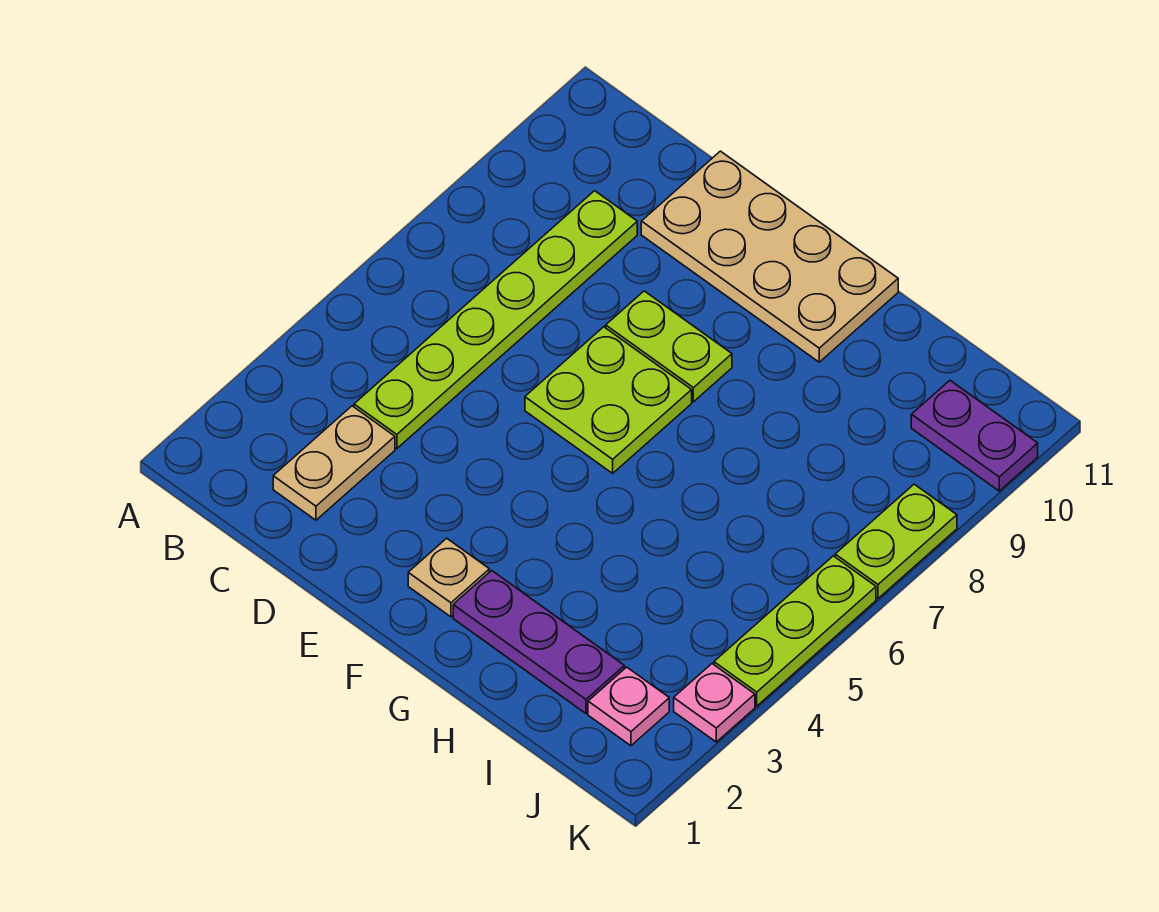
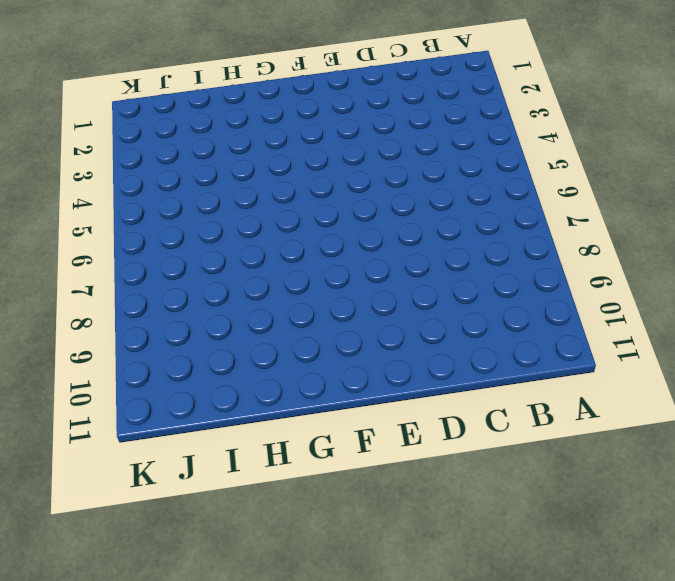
none -> tan plate C2:C3 level 1
none -> lime plate C4:C9 level 1
none -> tan plate D10:G11 level 1

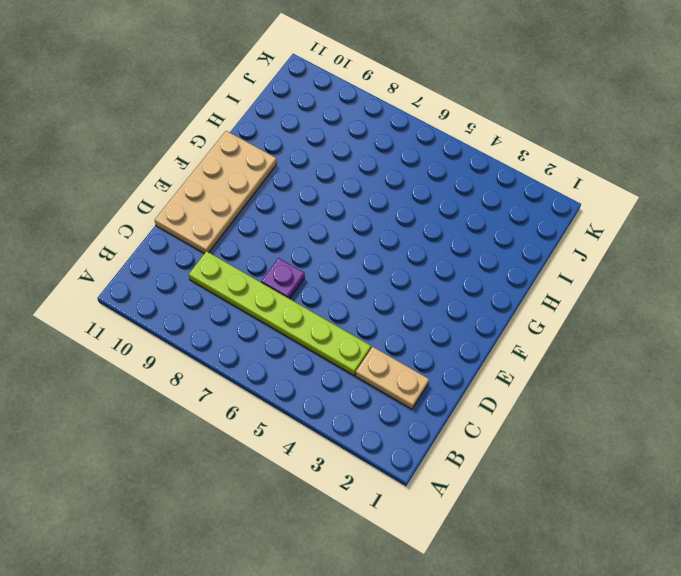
purple plate D7 level 1 -> none
none -> lime plate E6:F7 level 1
none -> lime plate E8:F8 level 1
none -> tan plate F2 level 1

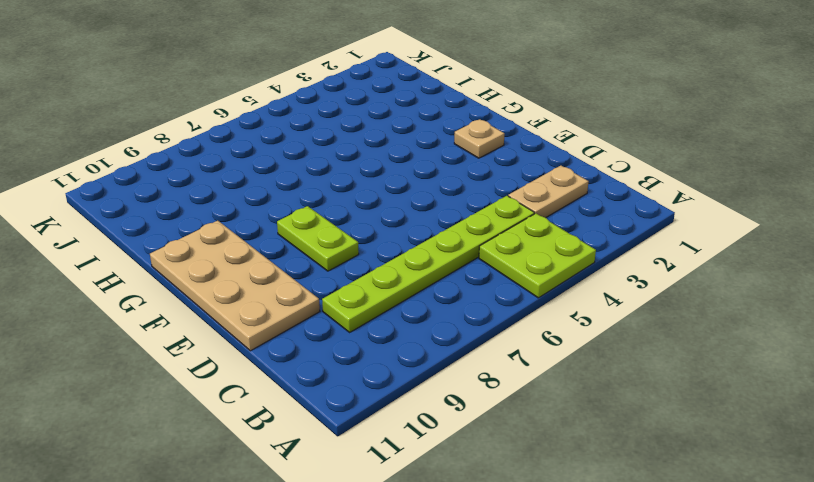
lime plate A4:B5 level 1 -> lime plate E6:F7 level 1
none -> purple plate G2:I2 level 1
none -> pink plate J2 level 1
none -> purple plate J10:K10 level 1

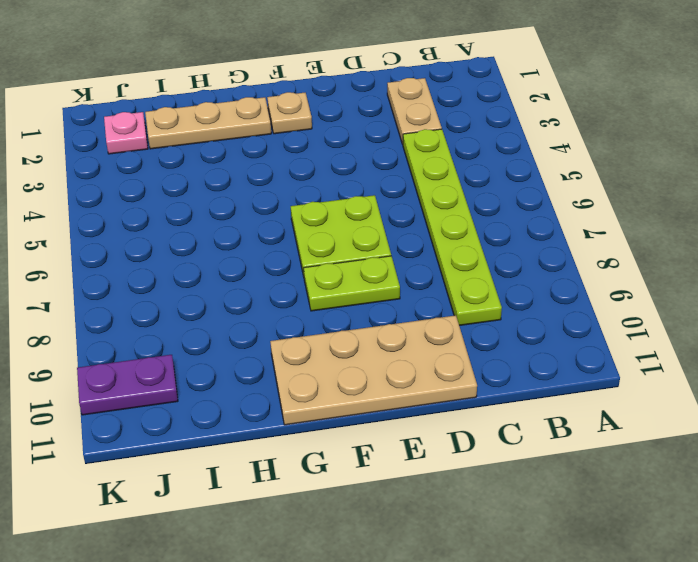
tan plate G2:I2 level 1 -> purple plate G2:I2 level 1
none -> pink plate K3 level 1
none -> lime plate K4:K6 level 1
none -> lime plate K7:K8 level 1

